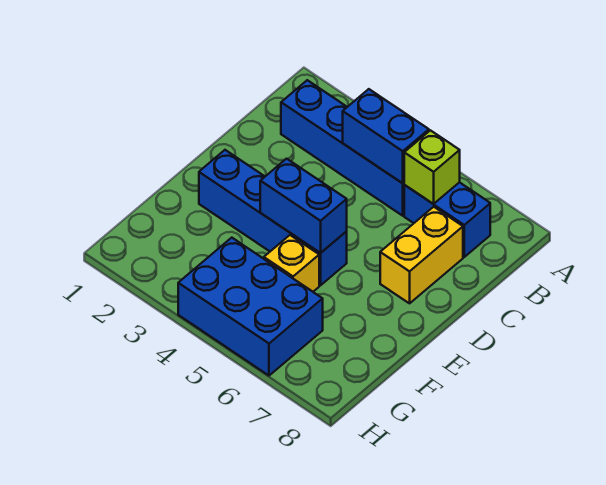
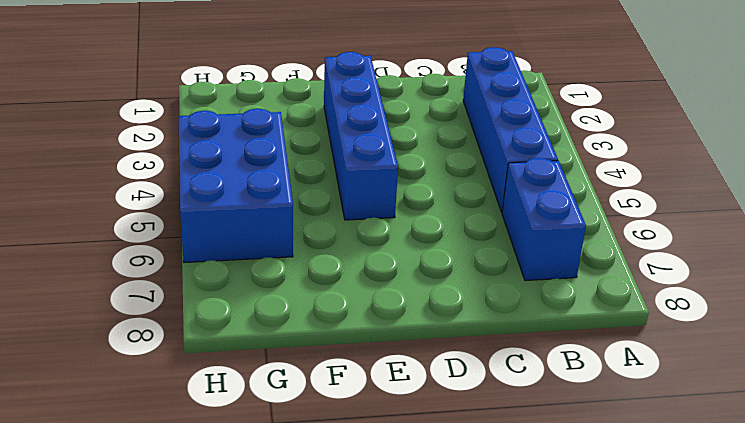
none -> yellow brick C7:D7 level 1
none -> yellow brick F5 level 1

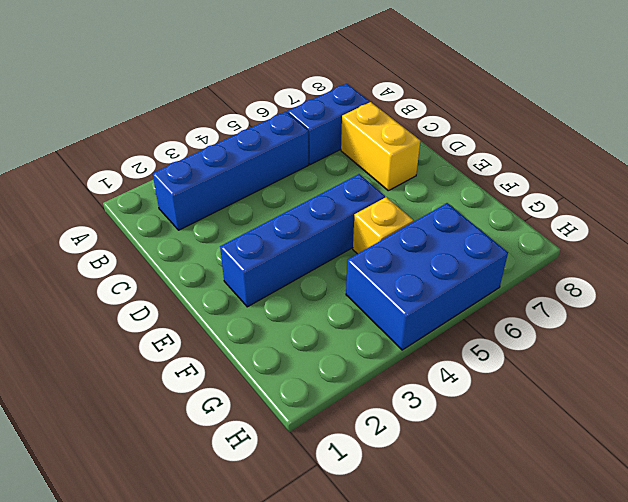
none -> blue brick B4:B5 level 2
none -> lime brick B6 level 2

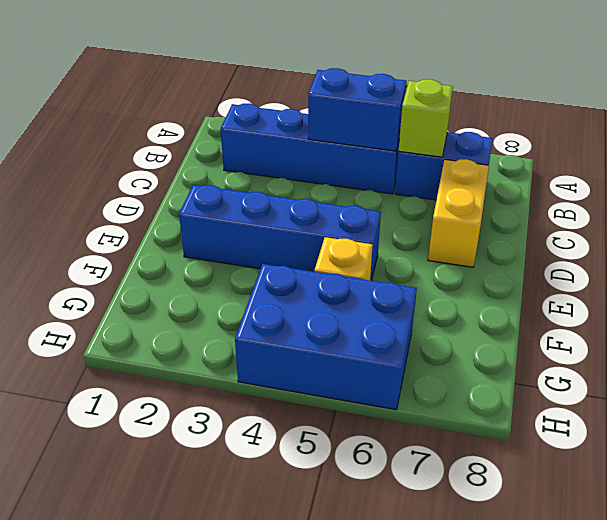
none -> blue brick E4:E5 level 2

